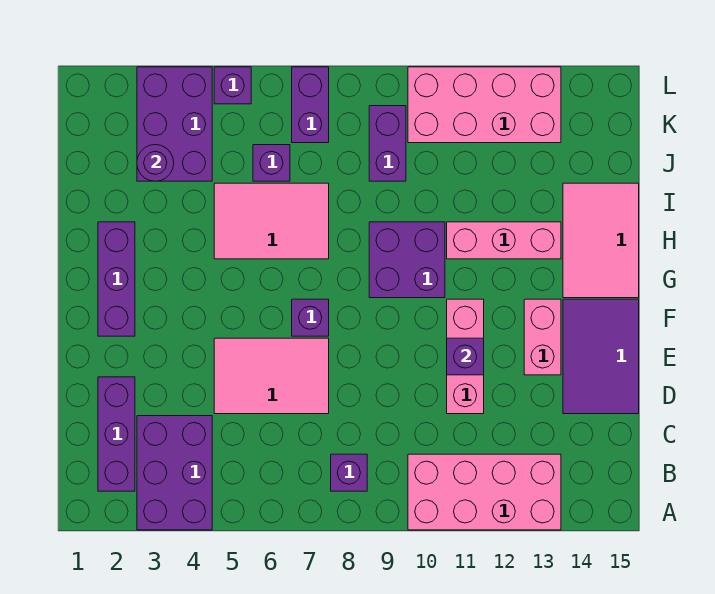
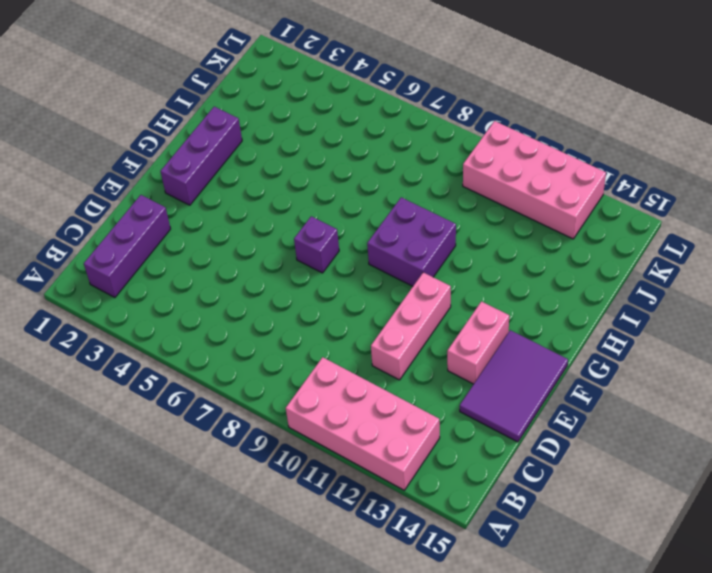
none -> purple brick A3:C4 level 1
none -> purple brick B8 level 1
none -> pink tile D5:E7 level 1

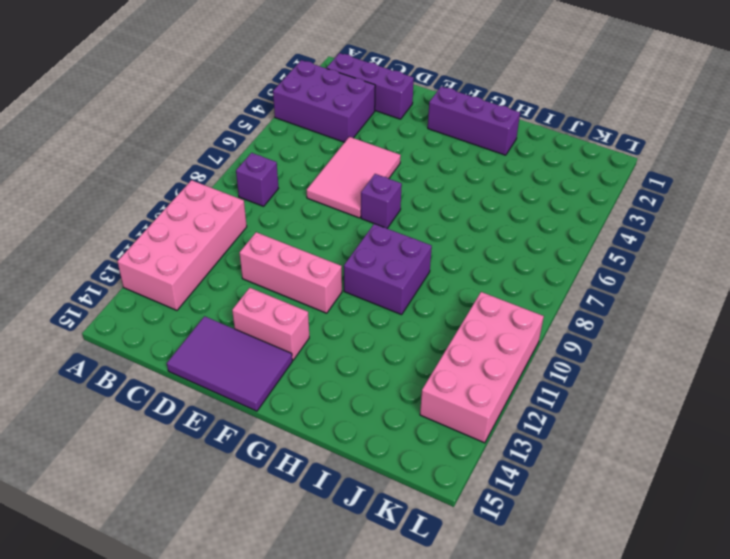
none -> pink tile G14:I15 level 1
none -> pink tile H5:I7 level 1
none -> pink brick H11:H13 level 1

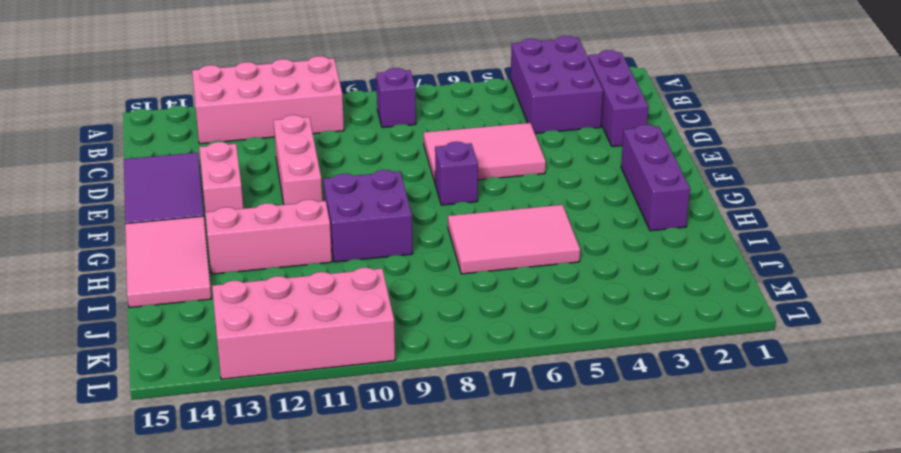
none -> purple brick J3:L4 level 1
none -> purple brick J6 level 1
none -> purple brick J9:K9 level 1

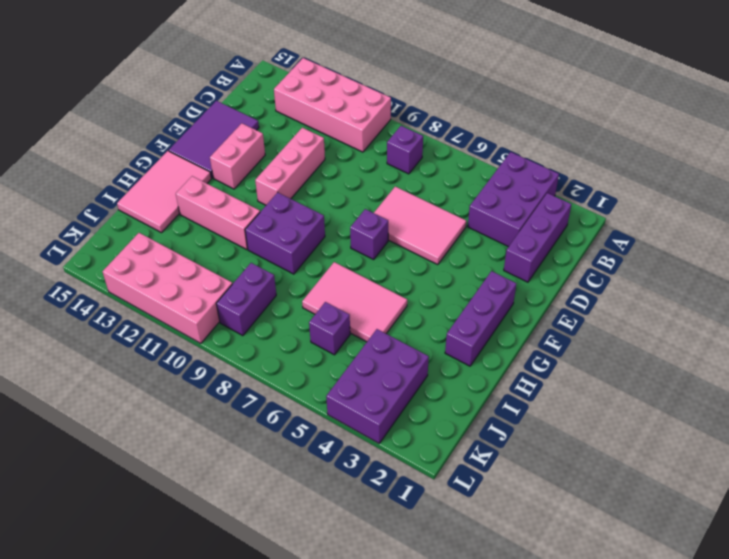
none -> purple brick K7:L7 level 1
none -> purple brick L5 level 1
none -> purple brick E11 level 2

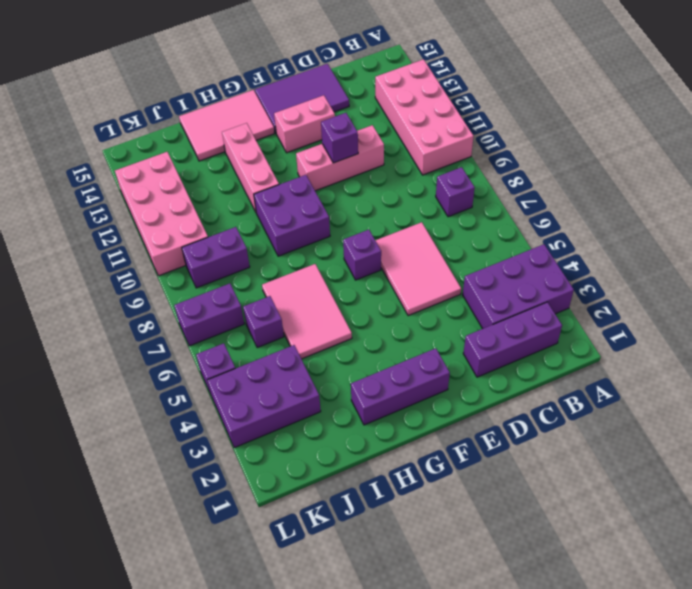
none -> purple round brick J3 level 2

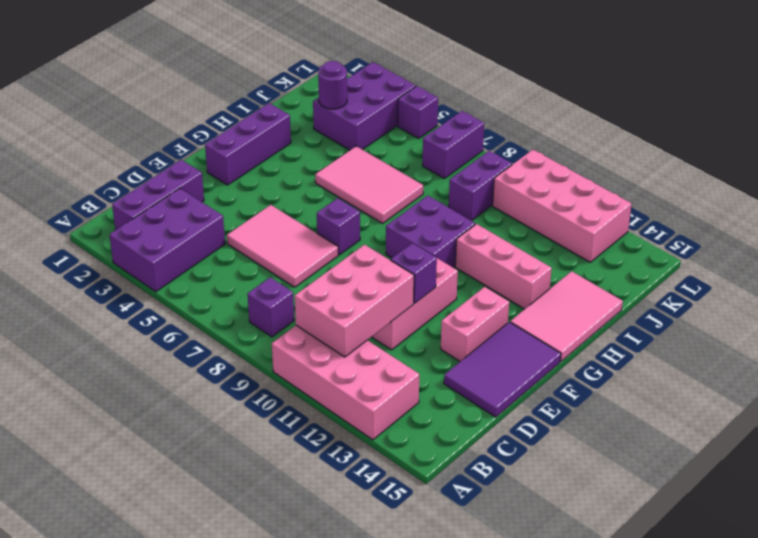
pink brick B10:D11 level 2 -> none
none -> purple brick J6 level 1

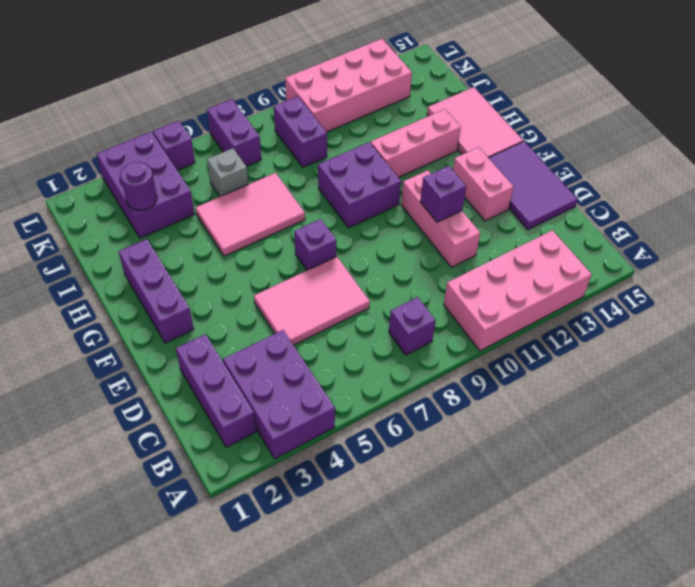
grey brick J6 level 1 -> purple brick J6 level 1

